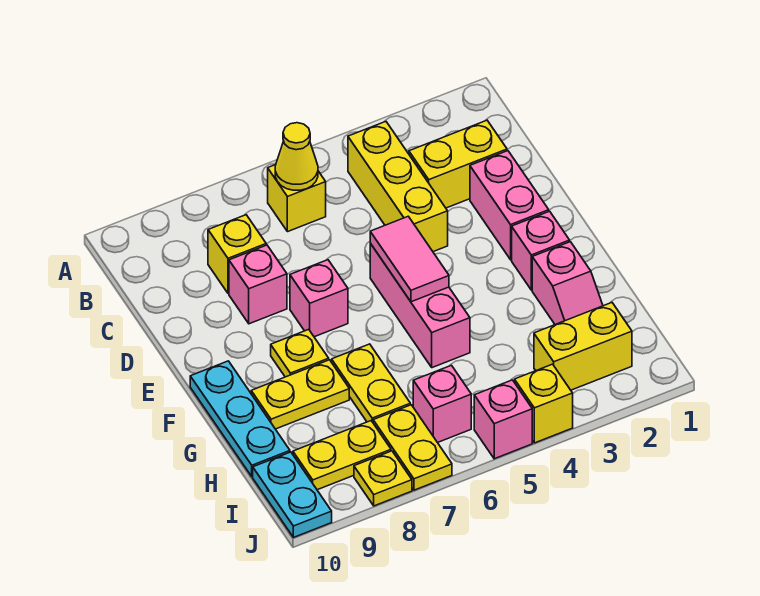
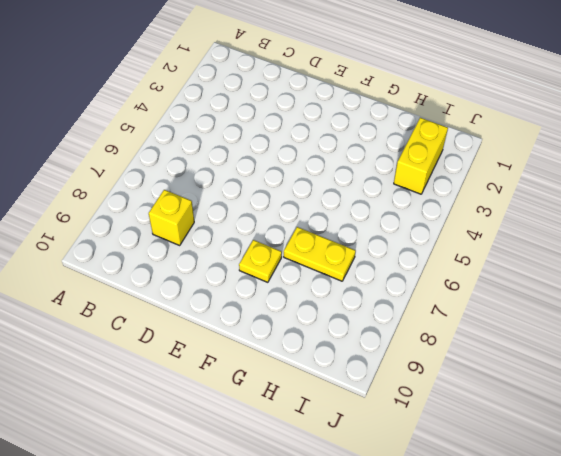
none -> yellow brick B4:D4 level 1
none -> yellow brick B6 level 1
none -> yellow brick C2:C3 level 1

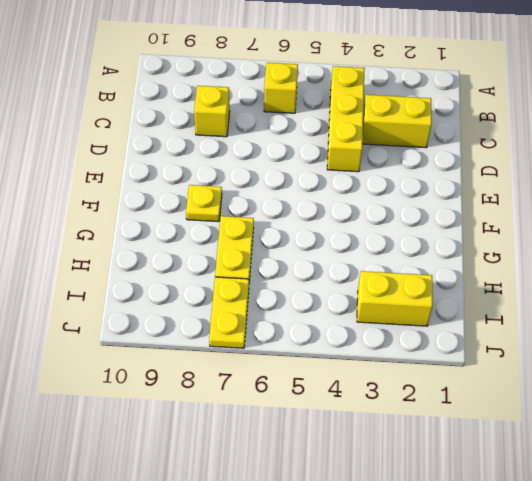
none -> pink brick D2:E2 level 1
none -> pink brick D8 level 1
none -> pink brick E5:G5 level 1

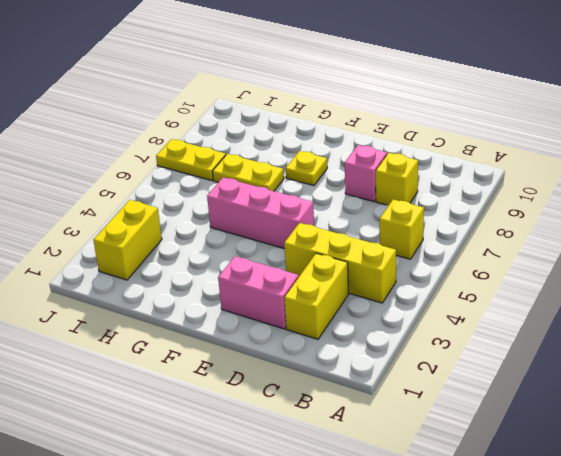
none -> pink brick E7 level 1
none -> pink brick F2 level 1
none -> cyan plate F10:H10 level 1

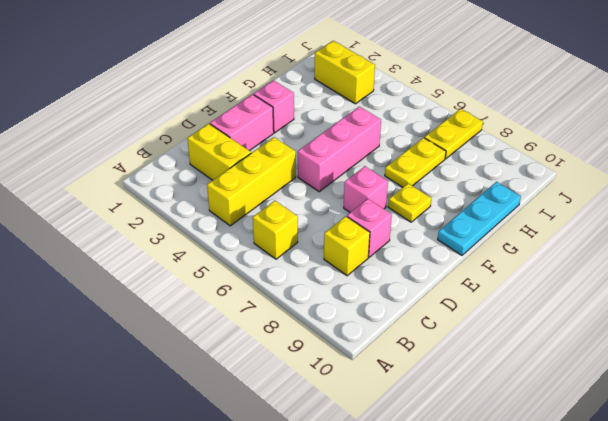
none -> pink slope G2:H2 level 1 top G
none -> yellow plate G8:G9 level 1
none -> pink brick I6 level 1

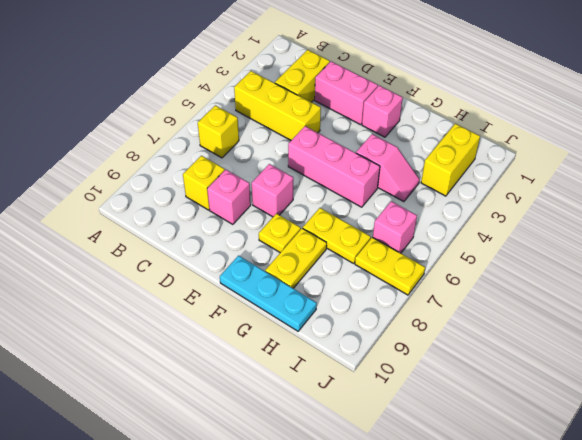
pink slope G4:H4 level 1 top G -> pink slope G2:H2 level 1 top G
none -> yellow plate I8:I9 level 1
none -> cyan plate I10:J10 level 1
none -> yellow brick J4 level 1

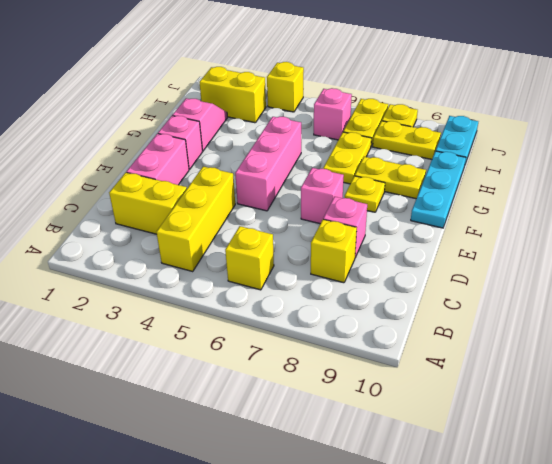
none -> pink brick J5 level 1
none -> yellow cone B6 level 2
none -> pink tile E5:F5 level 2

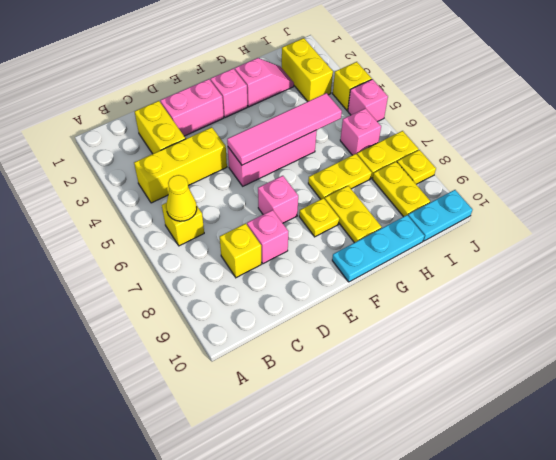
pink tile E5:H5 level 2 -> pink tile E5:F5 level 2

